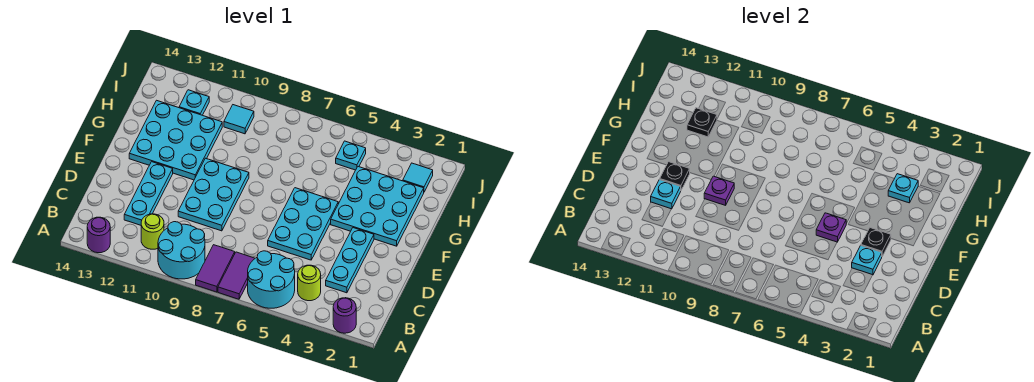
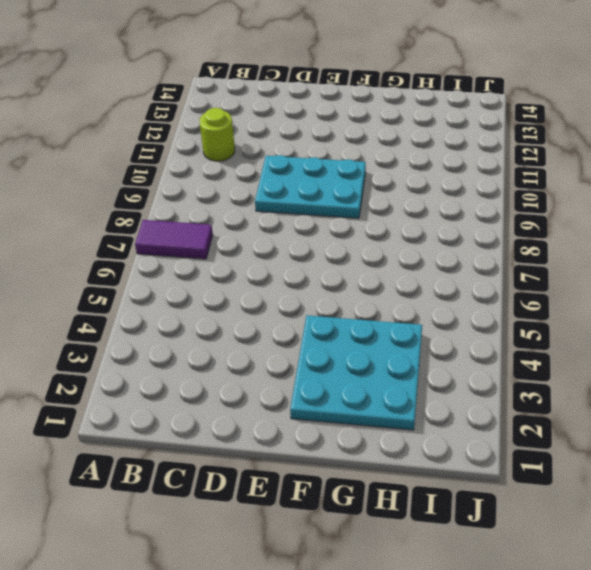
none -> purple round brick A2 level 1
none -> cyan round brick A5:B6 level 1
none -> purple tile A8:B8 level 1

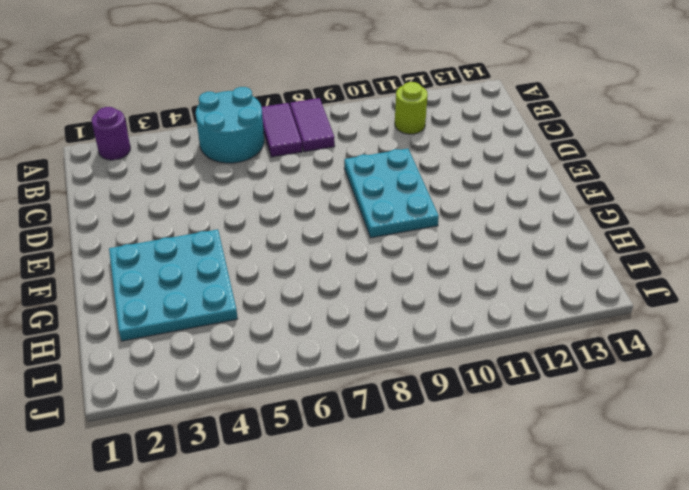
none -> cyan round brick A9:B10 level 1
none -> purple round brick A13 level 1
none -> lime round brick B4 level 1

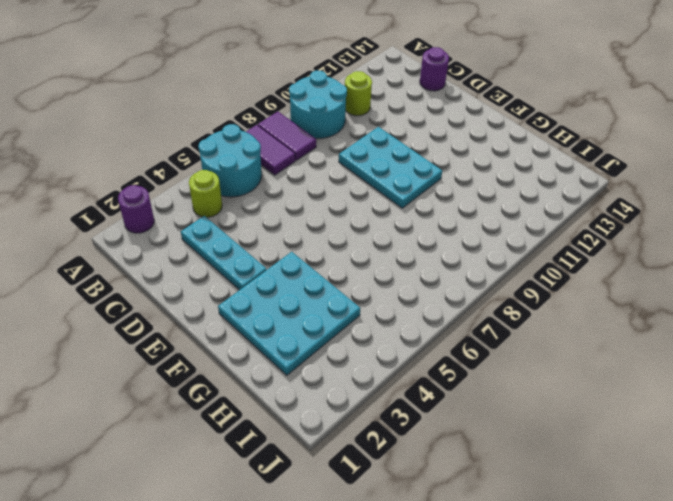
purple round brick C14 level 1 -> purple round brick A13 level 1
none -> cyan plate C12:E12 level 1
none -> cyan plate D5:F6 level 1
none -> cyan plate F11:H13 level 1

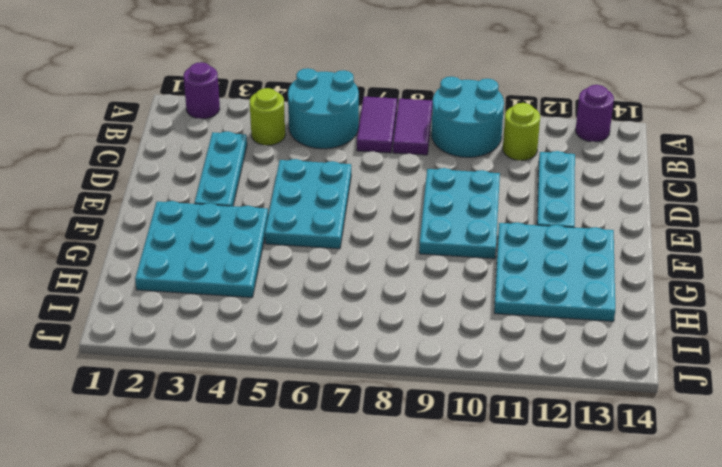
none -> cyan tile I2 level 1
none -> cyan plate I5 level 1
none -> cyan tile I10 level 1

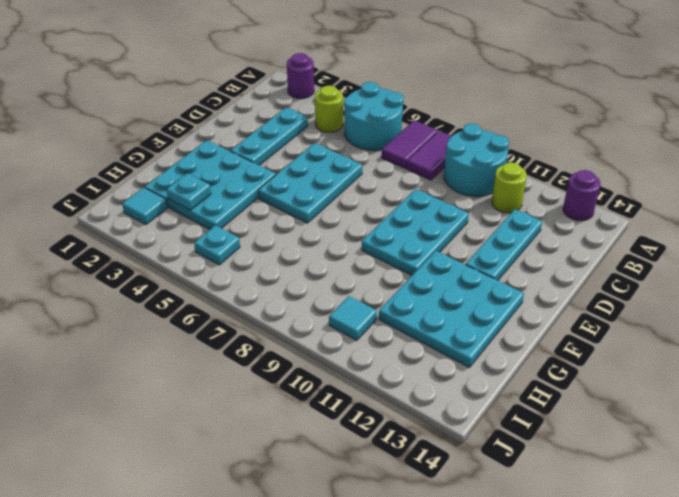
none -> cyan plate I12 level 1
none -> cyan plate D3 level 2
none -> cyan plate D12 level 2

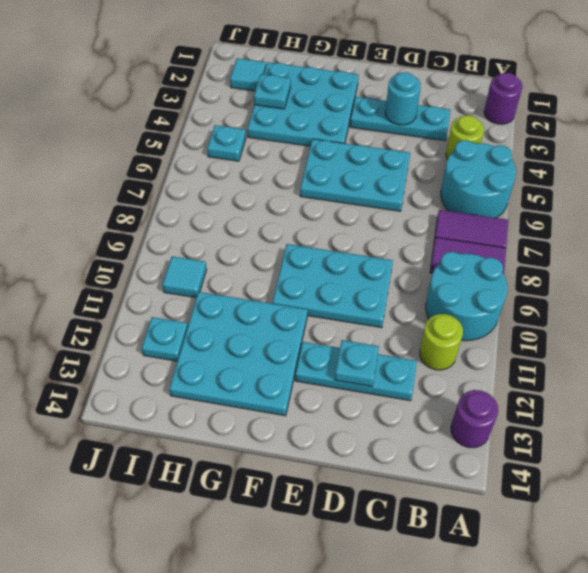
cyan round brick D3 level 2 -> cyan plate D3 level 2
none -> black plate E3 level 2
none -> purple plate E5 level 2
none -> purple plate E10 level 2

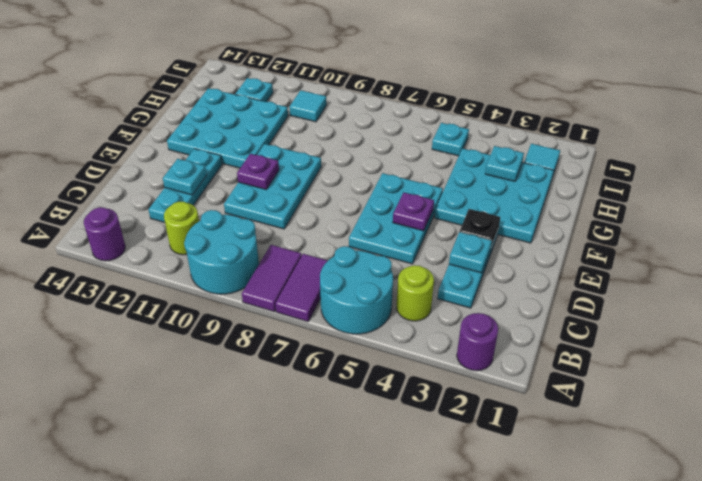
none -> black plate E12 level 2
none -> black plate H12 level 2

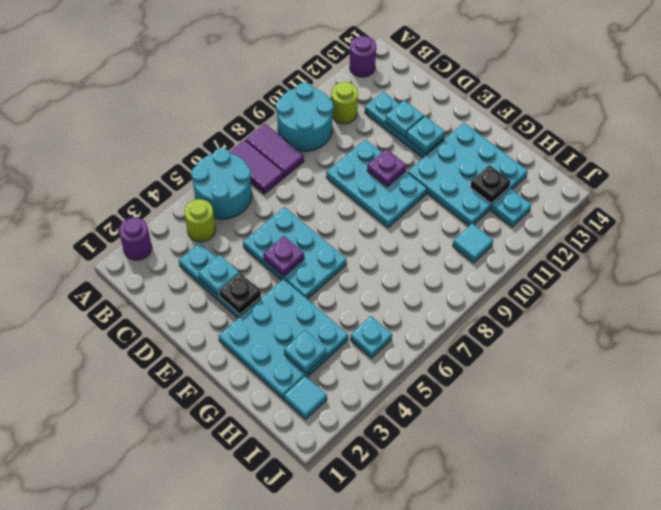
cyan plate E12 level 2 -> black plate E12 level 2

